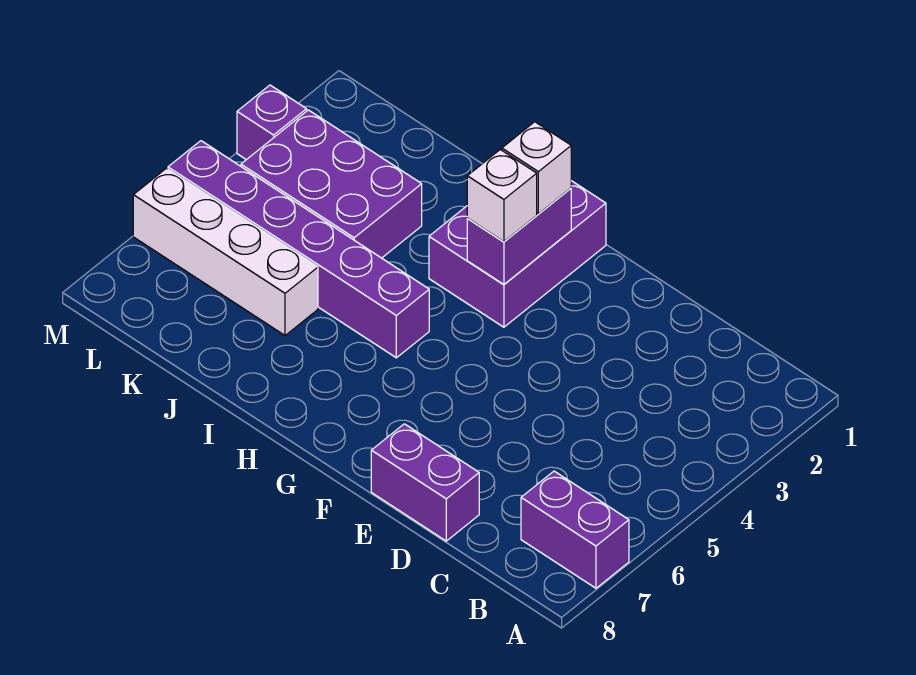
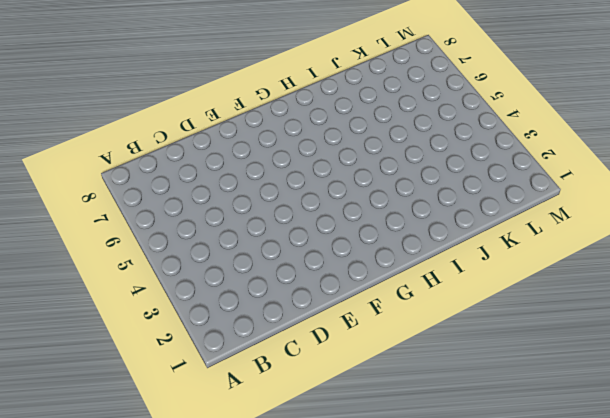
none -> purple brick A7:B7 level 1
none -> purple brick D8:E8 level 1

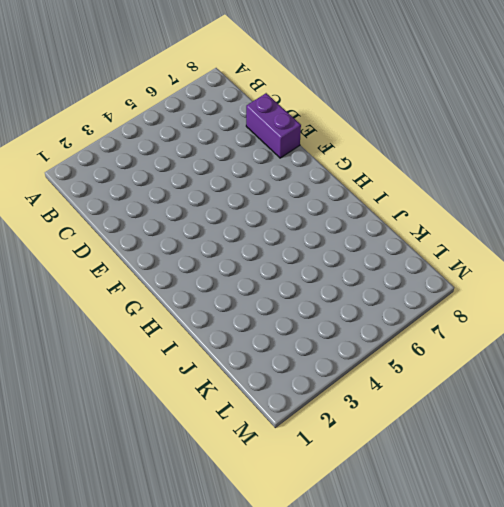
none -> purple brick A7:B7 level 1
none -> purple brick G1:H3 level 1

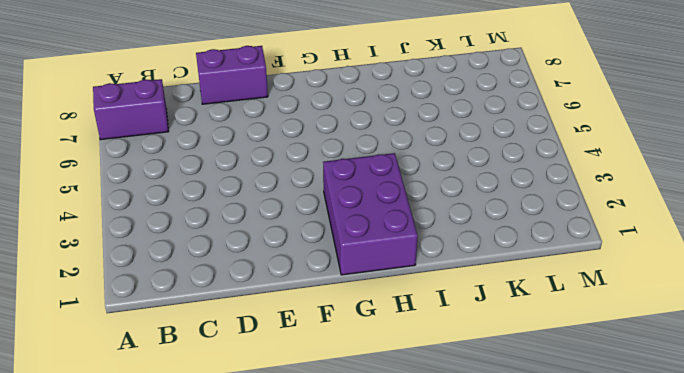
none -> purple brick H5:M5 level 1
none -> purple brick J3:L4 level 1

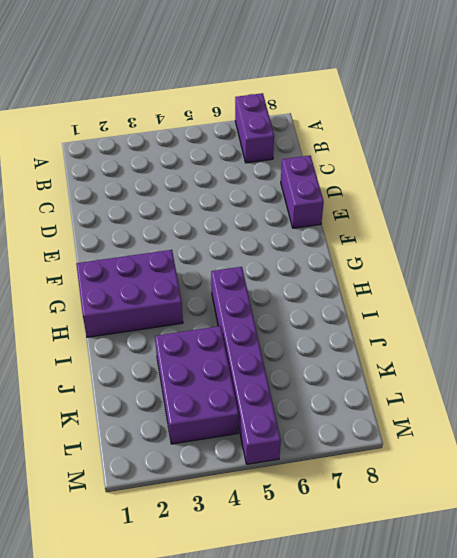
none -> white brick J6:M6 level 1
none -> purple brick M3 level 1

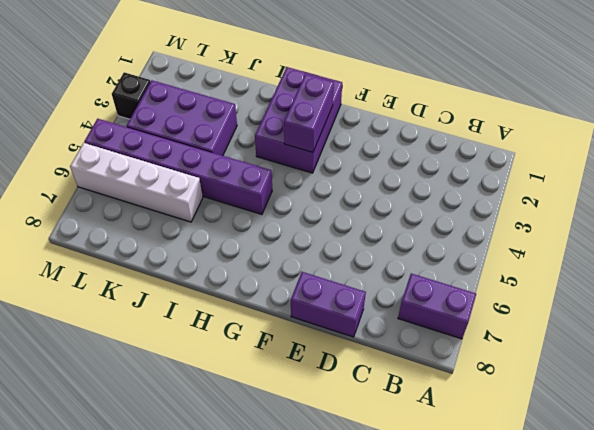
black brick M3 level 1 -> purple brick M3 level 1
none -> white brick G2 level 3
none -> white brick G3 level 3

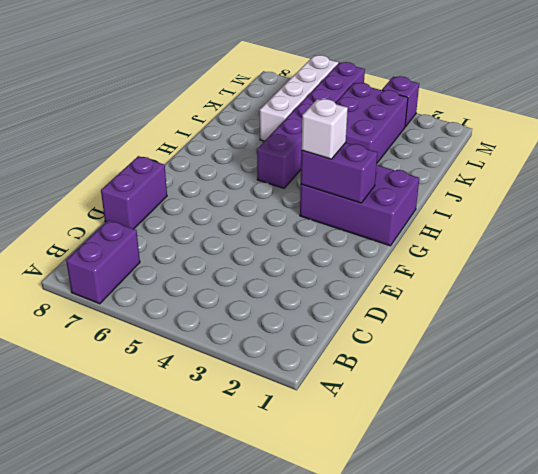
none -> white brick G2 level 3

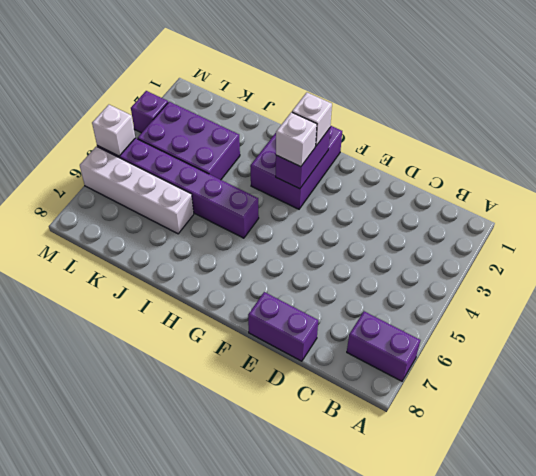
white brick M5 level 2 -> none

